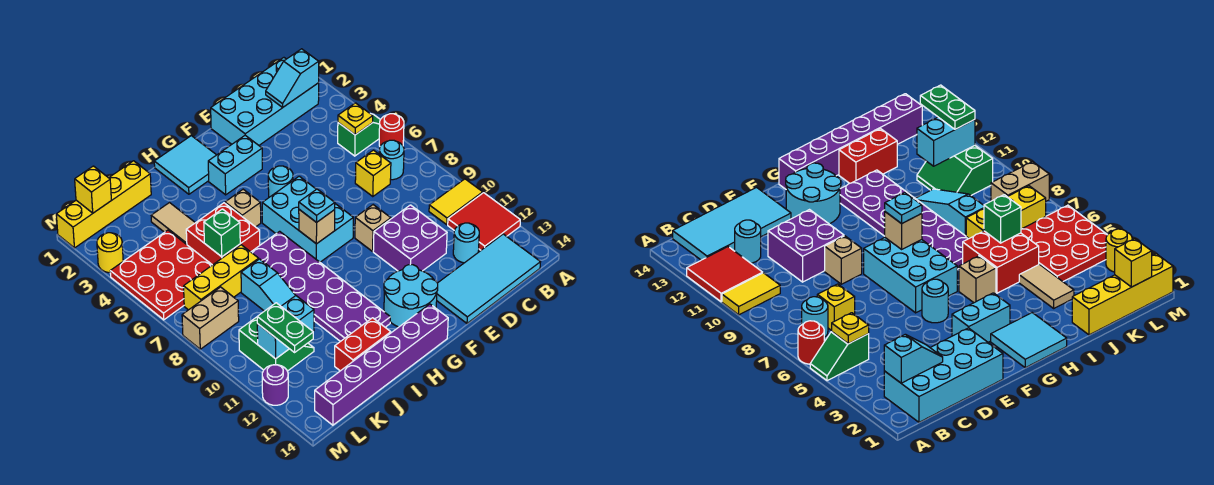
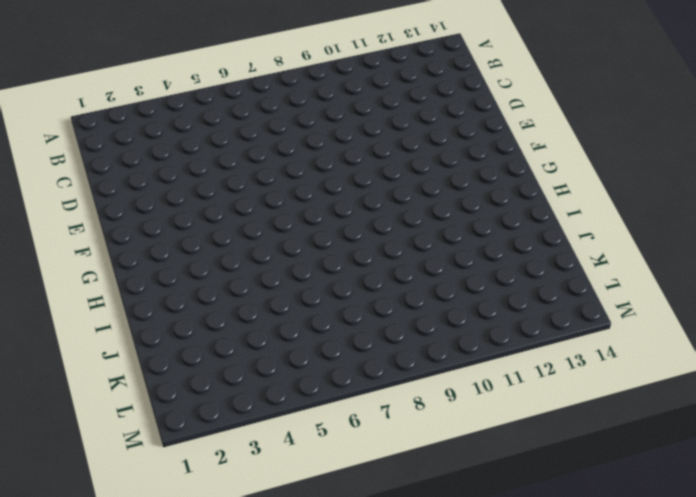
none -> green slope A5:B5 level 1 top B
none -> red round brick A6 level 1
none -> yellow tile A10:B10 level 1
none -> red tile A11:B12 level 1

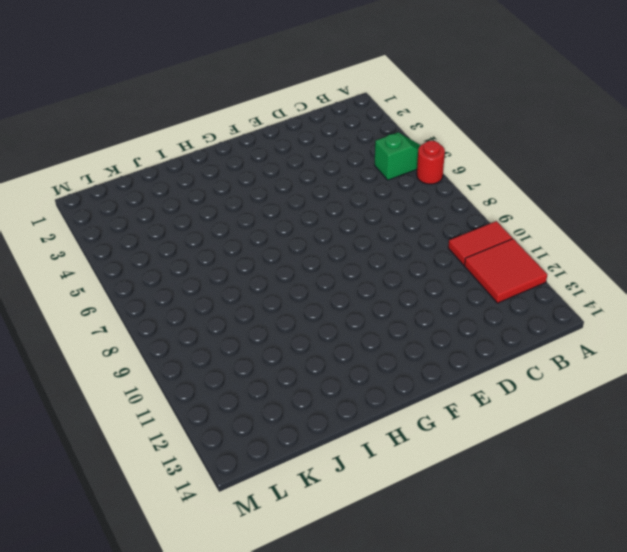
red tile A10:B10 level 1 -> yellow tile A10:B10 level 1
none -> cyan brick B1:E2 level 1
none -> cyan round brick B7 level 1
none -> cyan tile B13:E14 level 1
none -> yellow brick C7 level 1

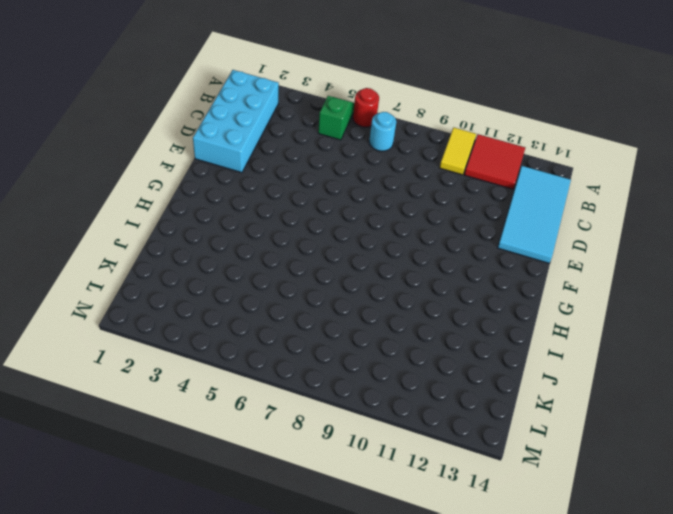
none -> yellow brick C7 level 1
none -> cyan round brick C12 level 1
none -> purple brick D10:E11 level 1
none -> tan brick E9 level 1

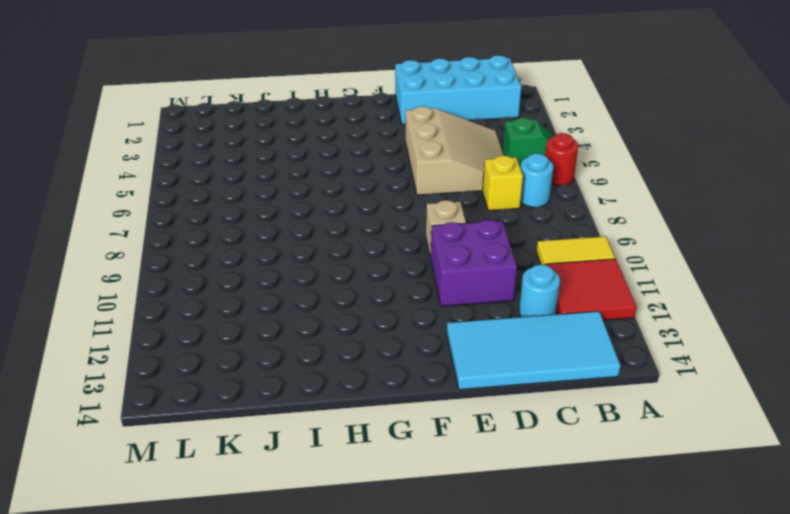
tan slope C4:E6 level 1 top E -> none
none -> cyan brick F3:G3 level 1
none -> cyan round brick F5 level 1
none -> cyan brick F6:G8 level 1
none -> cyan round brick F12:G13 level 1

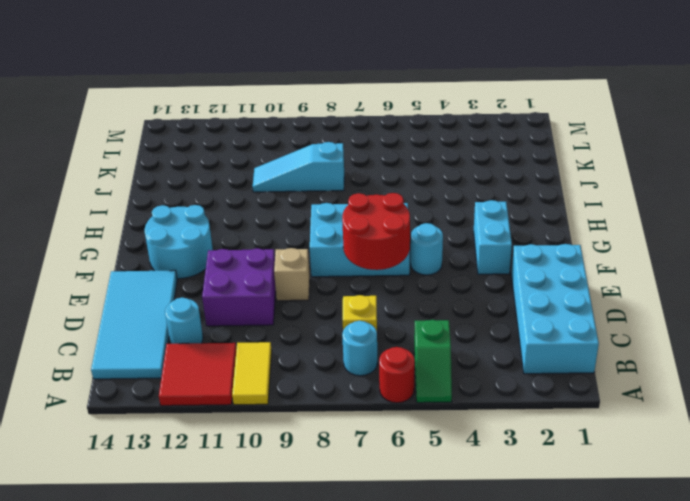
red round brick E6:F7 level 2 -> none
none -> cyan tile G1:H2 level 1
none -> purple brick G14:L14 level 1
none -> tan brick H5 level 1
none -> purple plate H7:I12 level 1

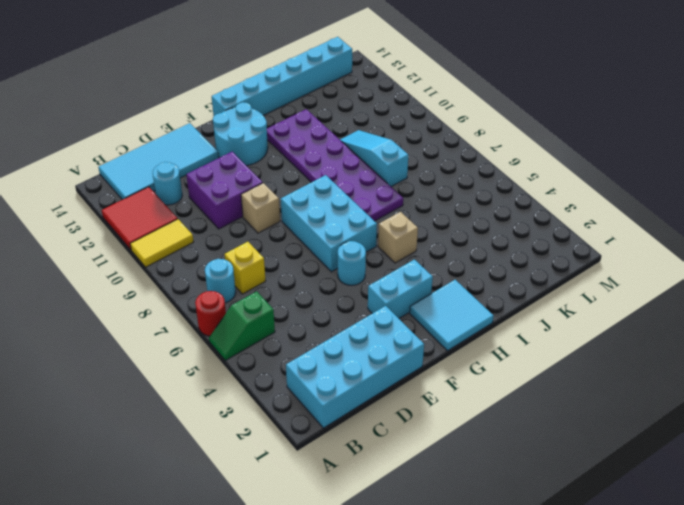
cyan brick G14:L14 level 1 -> purple brick G14:L14 level 1
none -> red brick I5:J6 level 1
none -> red brick I13:J13 level 1
none -> yellow brick J1:M1 level 1
none -> tan tile J3:J4 level 1

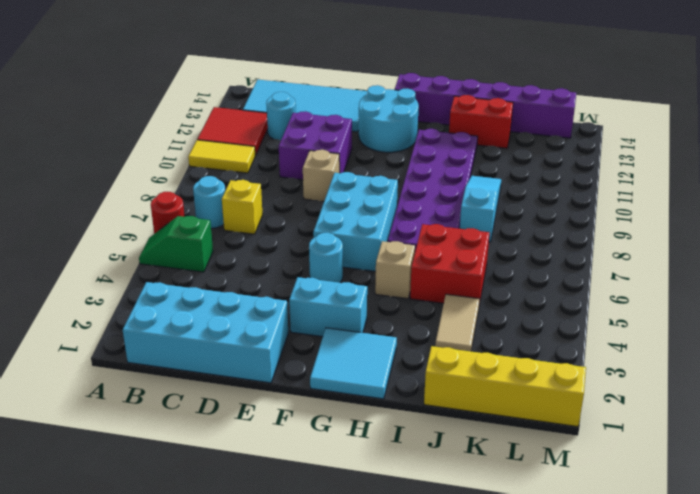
none -> yellow brick J7:L7 level 1
none -> red plate K4:M6 level 1
none -> green slope K10:L11 level 1 top L
none -> tan brick L8:M8 level 1

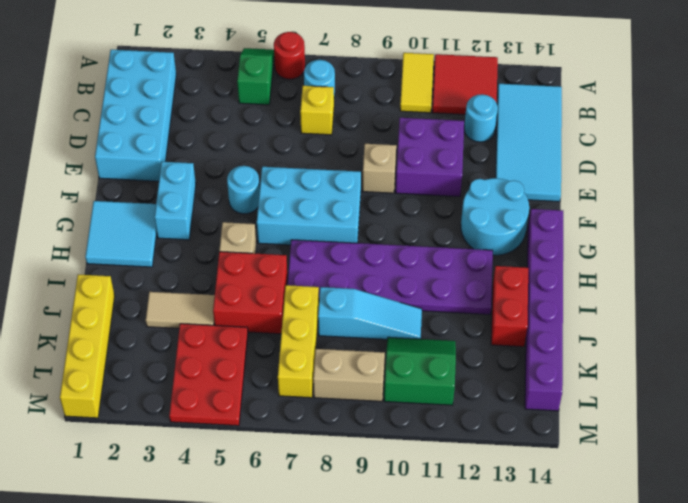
red plate K4:M5 level 1 -> red plate K4:M6 level 1
tan brick L8:L9 level 1 -> tan brick L8:M8 level 1
none -> yellow round brick M3 level 1
none -> purple round brick M12 level 1
none -> cyan slope B2:C2 level 2 top B
none -> yellow plate B5 level 2

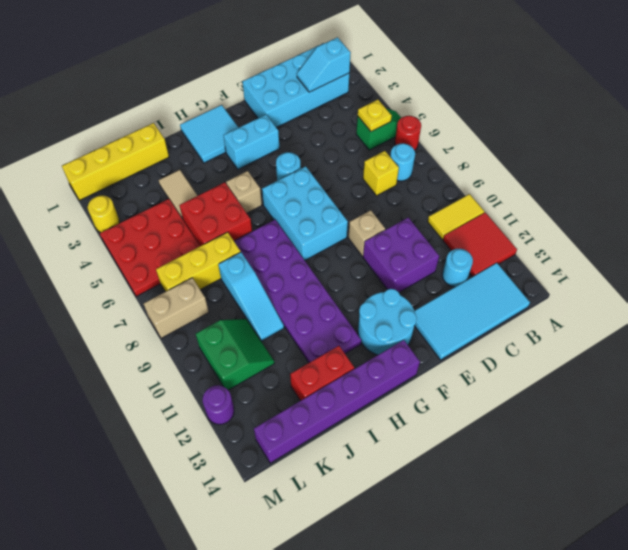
none -> tan brick G8 level 2
none -> green brick J6 level 2
none -> cyan brick K11:L11 level 2
none -> yellow brick L1 level 2

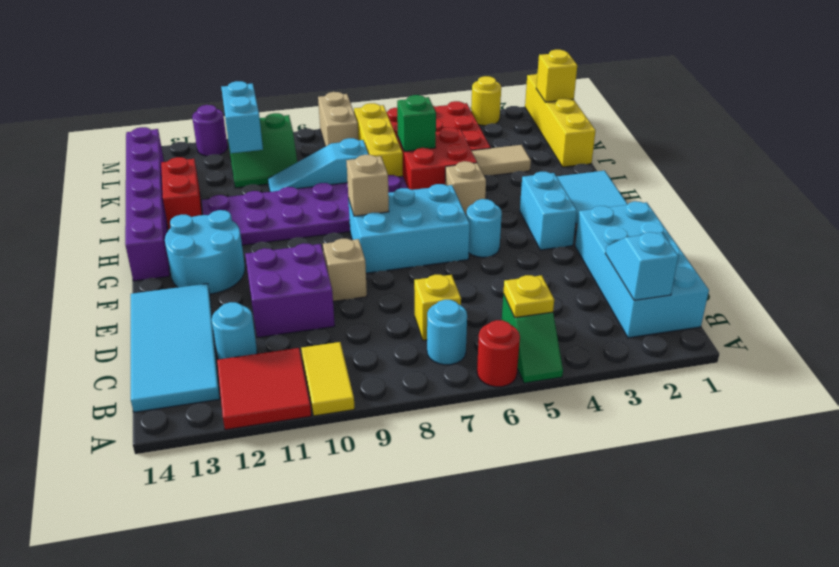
none -> cyan plate G8 level 3
none -> green plate L11:L12 level 3

